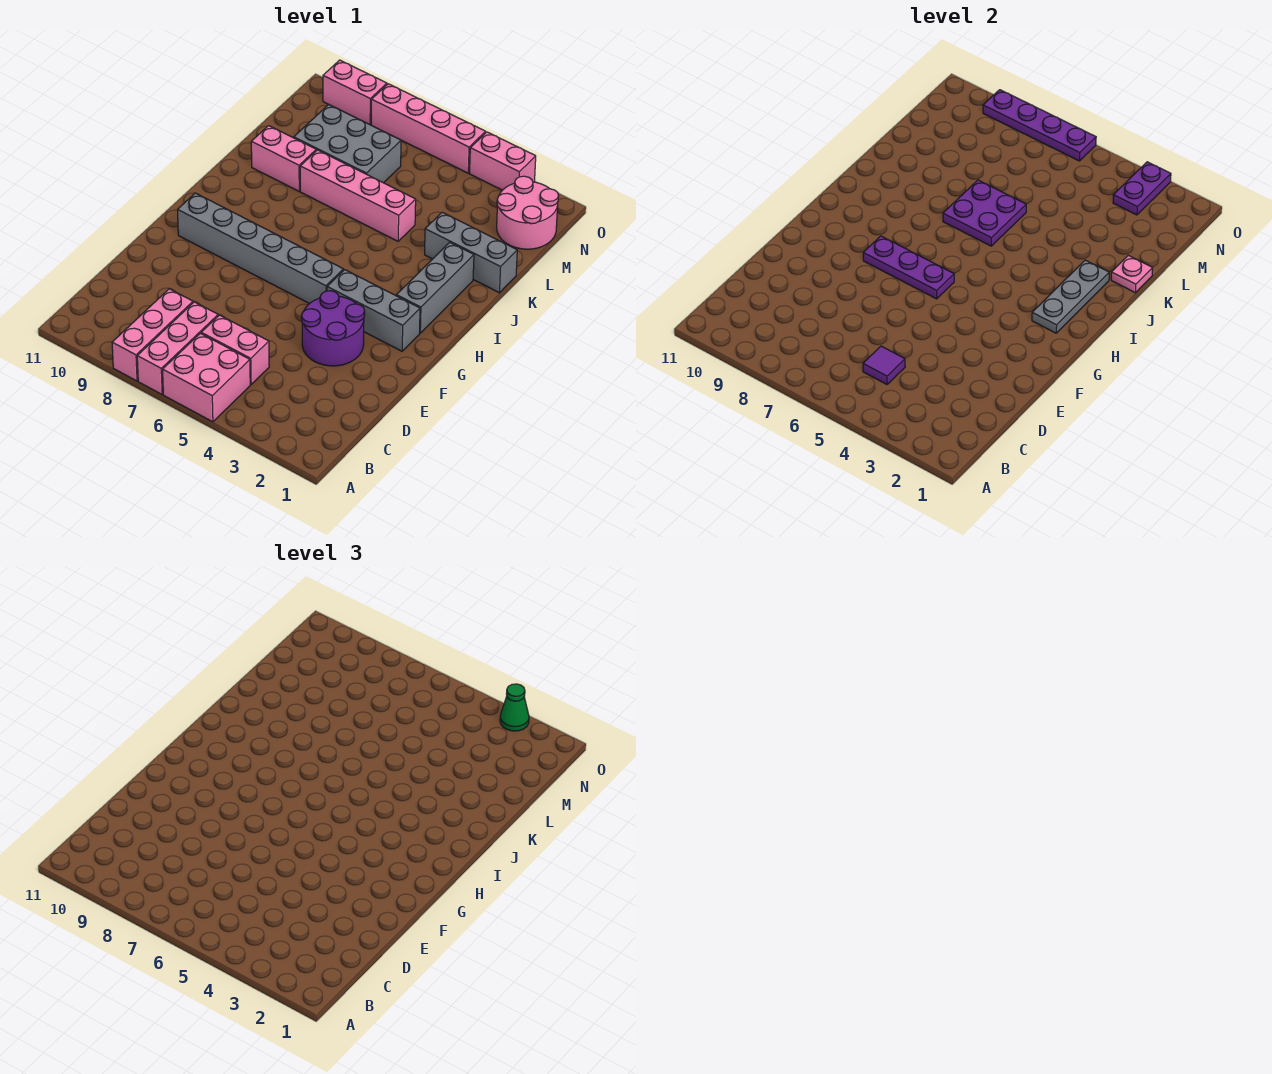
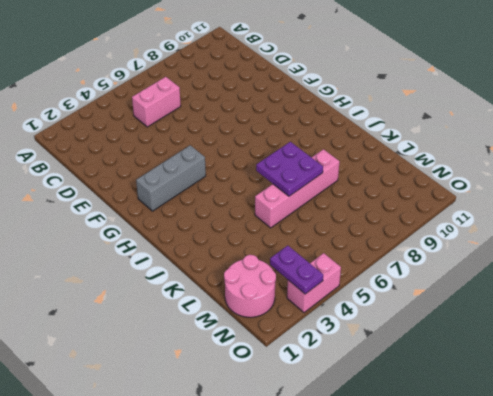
none -> pink brick A5:B6 level 1
none -> pink brick A7:C7 level 1
none -> pink brick A8:C8 level 1

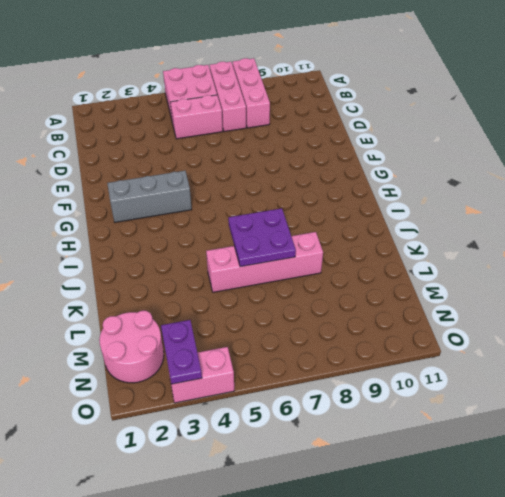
none -> purple round brick E3:F4 level 1
none -> grey brick G5:G10 level 1
none -> grey brick H2:J2 level 1

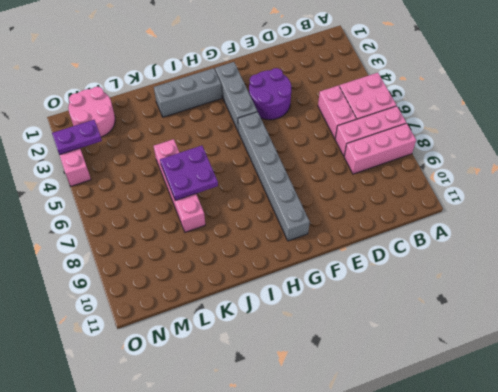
none -> grey brick K1:K3 level 1
none -> pink brick K9:K10 level 1
none -> grey brick L7:M9 level 1

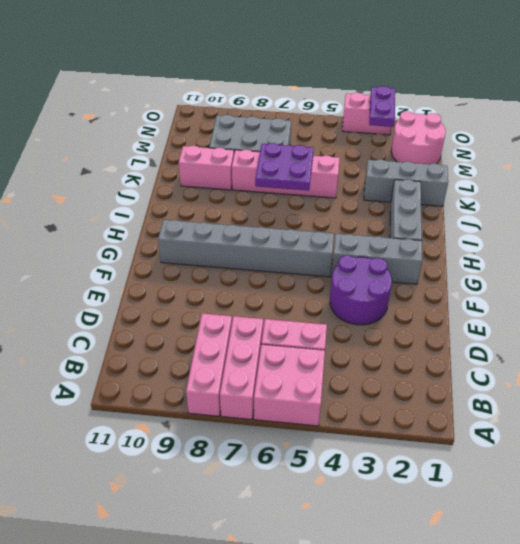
none -> pink brick O5:O8 level 1
none -> pink brick O9:O10 level 1
none -> purple tile C5 level 2

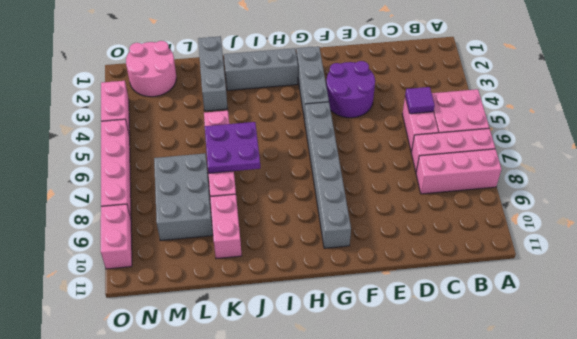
none -> purple plate G6:G8 level 2
none -> grey plate H2:J2 level 2
none -> pink plate K1 level 2

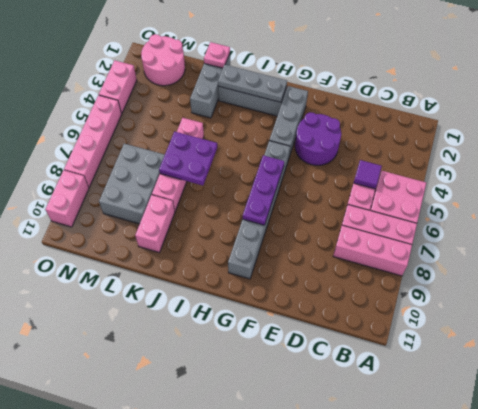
none -> purple plate N3:O3 level 2
none -> purple plate O6:O9 level 2
none -> green cone O3 level 3

